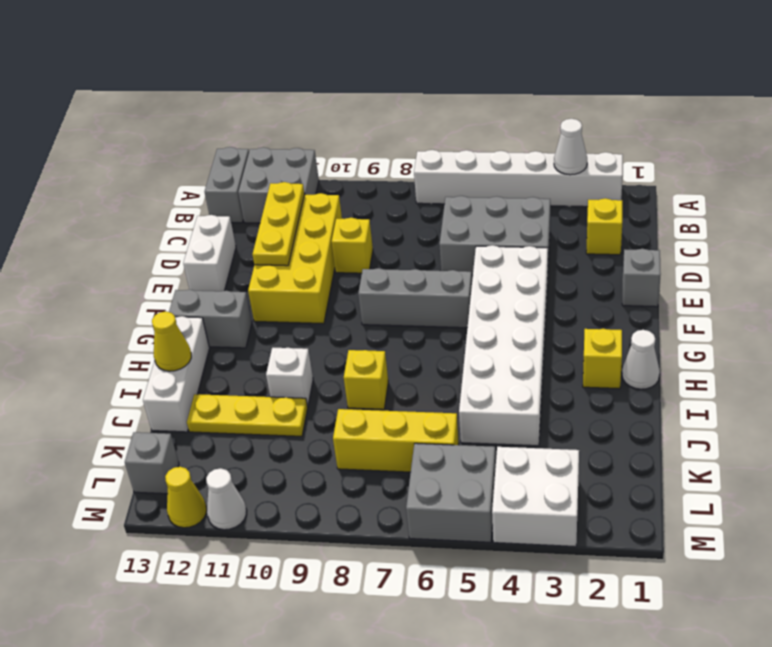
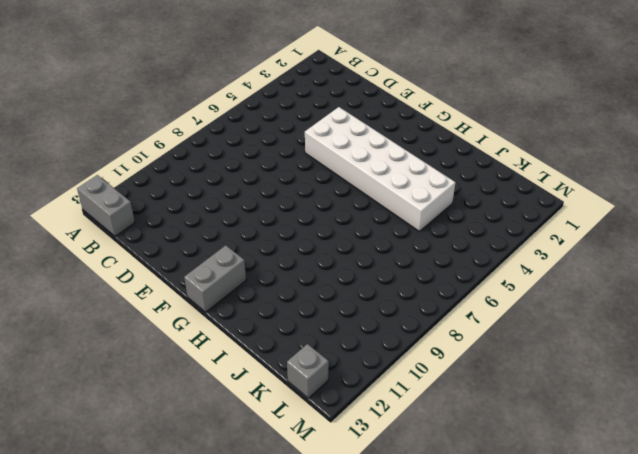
none -> white brick A2:A7 level 1
none -> grey brick A11:B12 level 1
none -> yellow brick C2 level 1

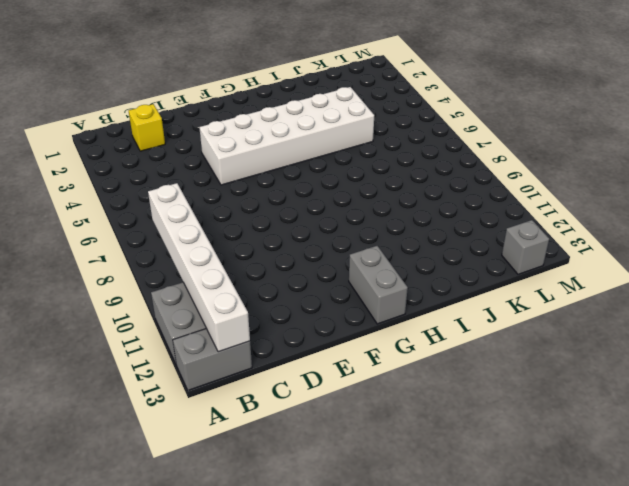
white brick B8:B13 level 2 -> white brick A2:A7 level 1
none -> grey brick C4:D6 level 1
none -> yellow brick C10:F11 level 1
none -> yellow brick D9 level 1

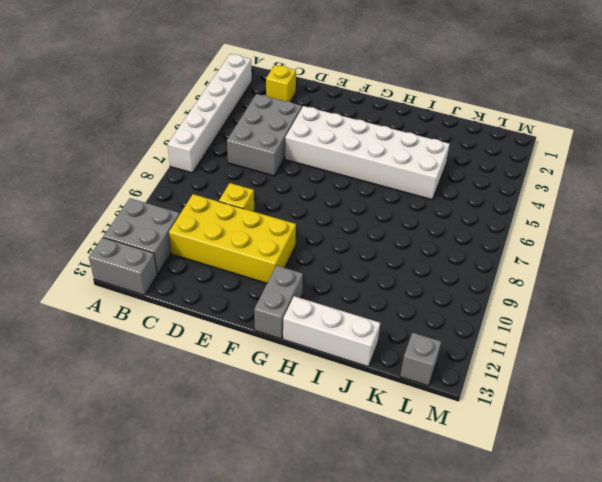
none -> white brick D13:E13 level 1
none -> grey brick E1 level 1
none -> grey brick F6:F8 level 1

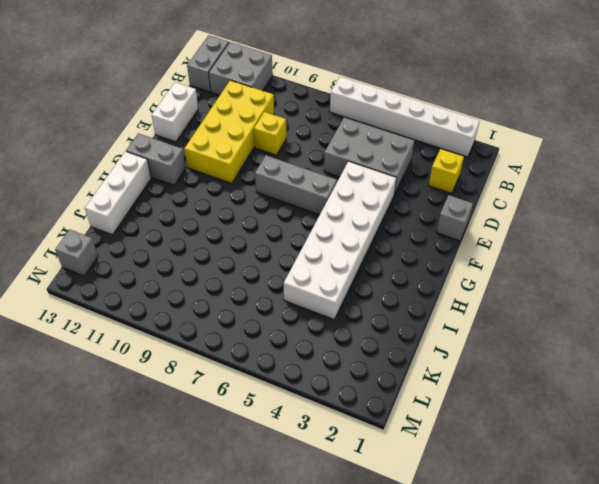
none -> white cone H1 level 1
none -> yellow brick H2 level 1
none -> yellow brick I8 level 1

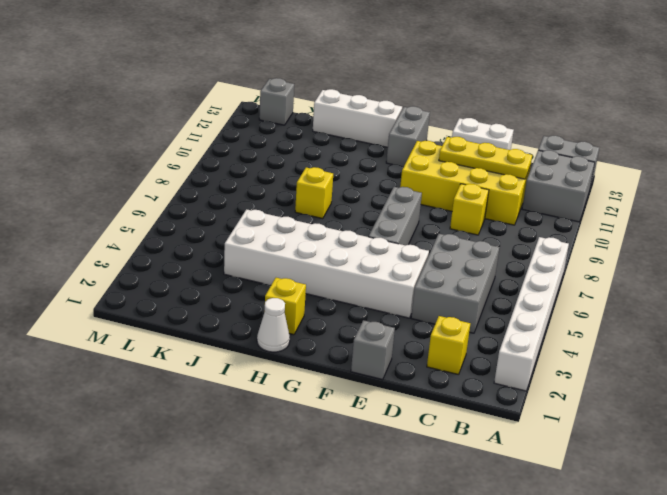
none -> white brick I10 level 1
none -> yellow plate J10:J12 level 1
none -> yellow brick K6:K8 level 1

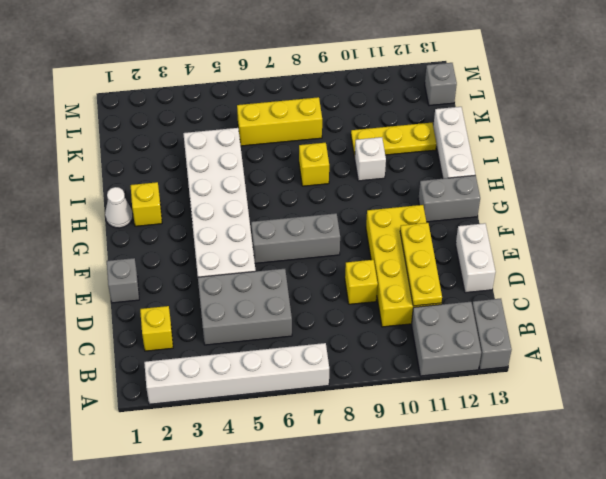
none -> white brick L3:M4 level 1
none -> grey brick L5:M6 level 1
none -> white cone M11 level 1

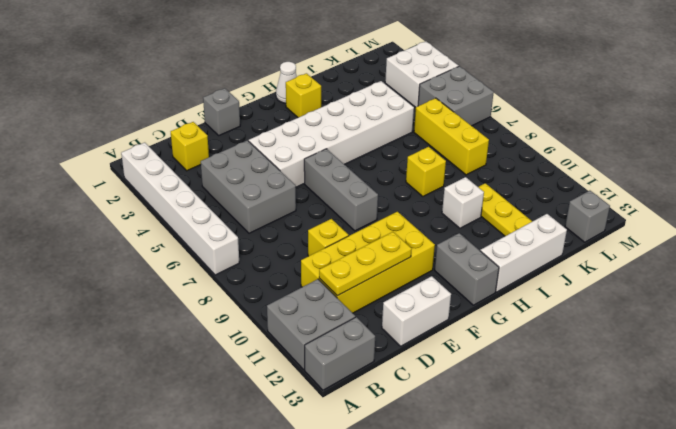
none -> white cone M11 level 1
none -> yellow cone M12 level 1
none -> white cone A3 level 2

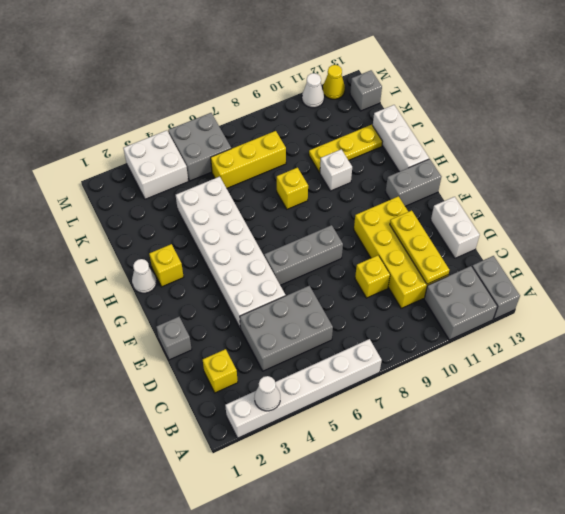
none -> yellow cone I13 level 2

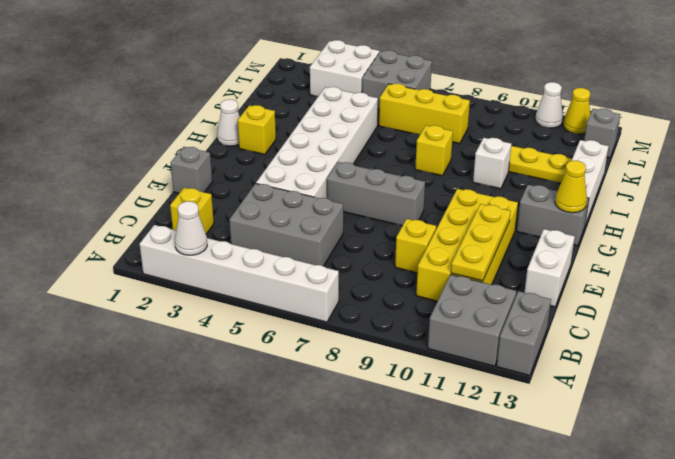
yellow cone G13 level 2 -> yellow cone I13 level 2

